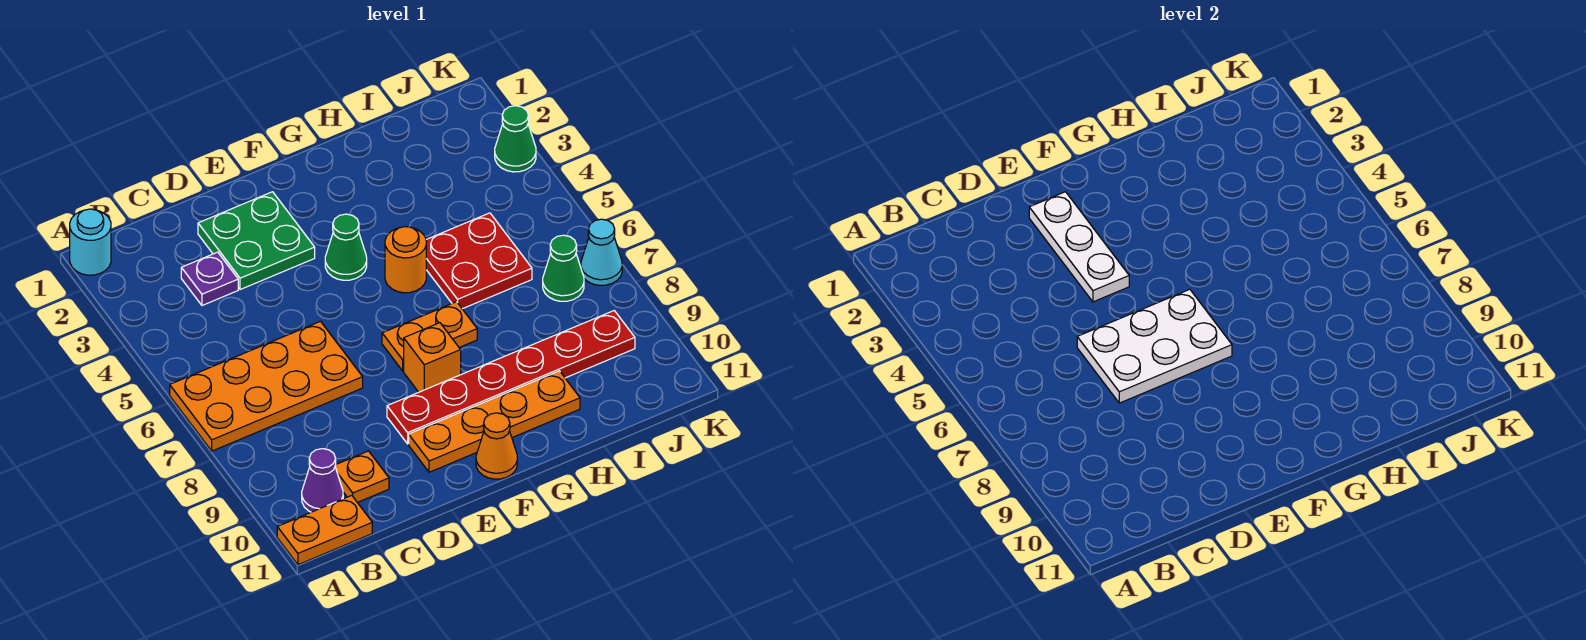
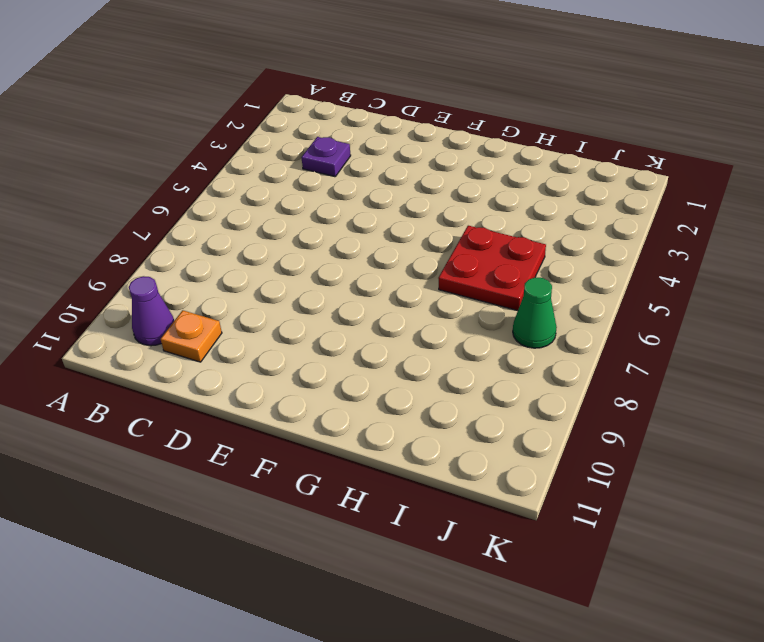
none -> cyan round brick A1 level 1
none -> orange plate A6:D7 level 1
none -> orange plate A11:B11 level 1

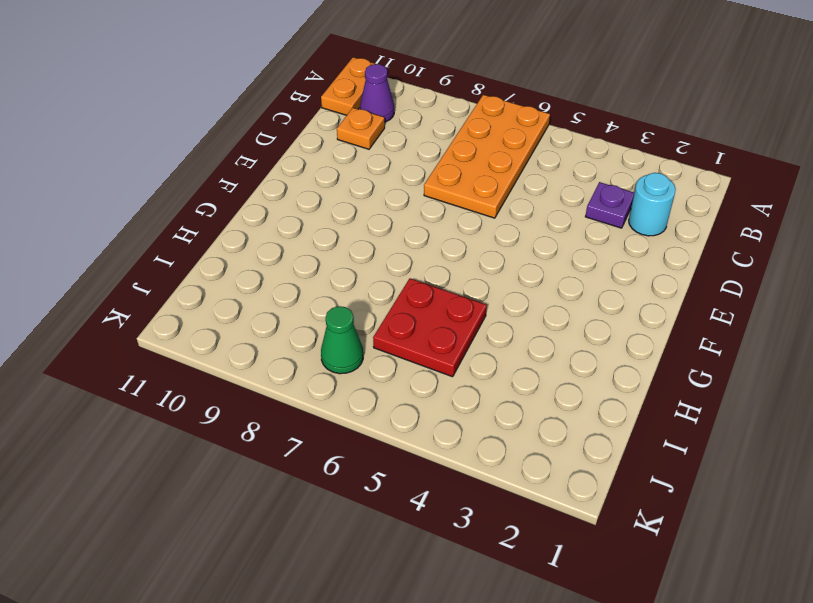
cyan round brick C2 level 1 -> cyan round brick A1 level 1
none -> green plate D2:E3 level 1
none -> red plate E9:J9 level 1
none -> orange plate E10:H10 level 1

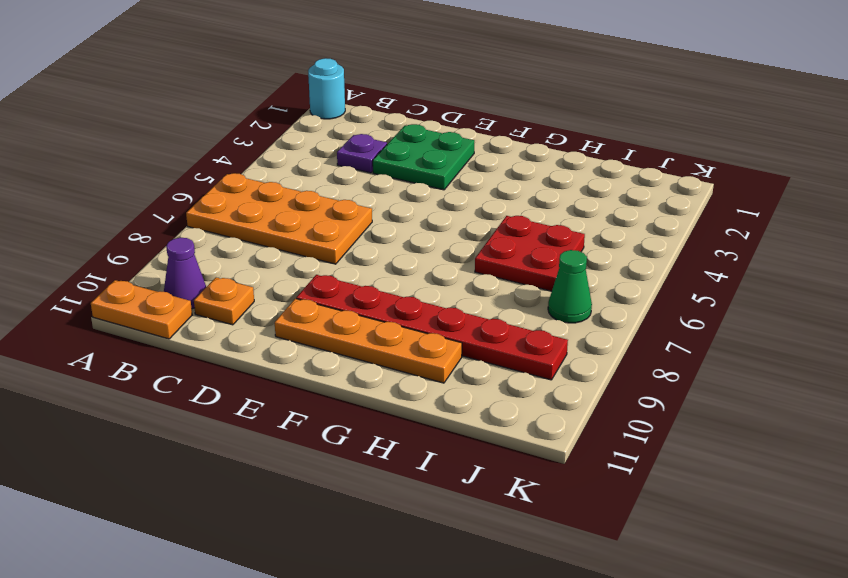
none -> green cone F4 level 1
none -> orange plate F7:G7 level 1
none -> orange brick F8 level 1

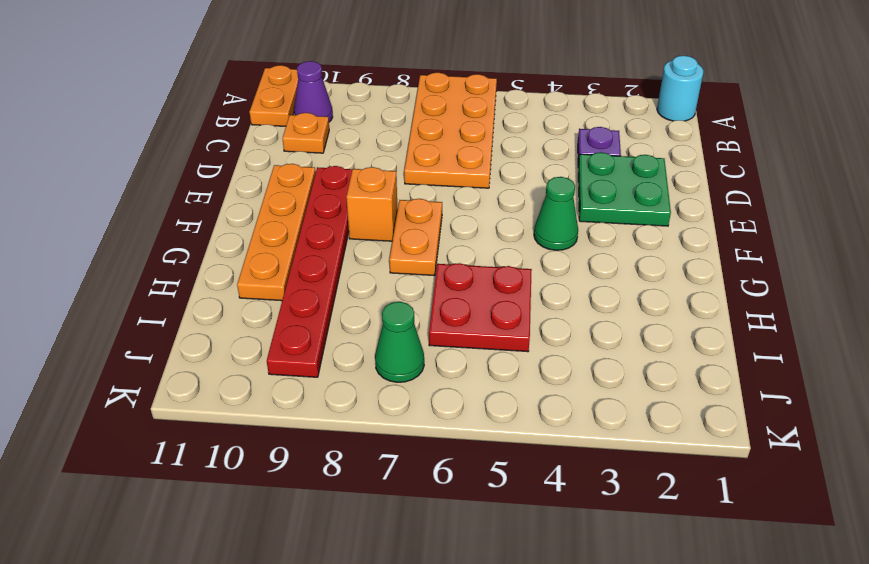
none -> orange cone F11 level 1
none -> orange round brick G5 level 1
none -> green cone K3 level 1

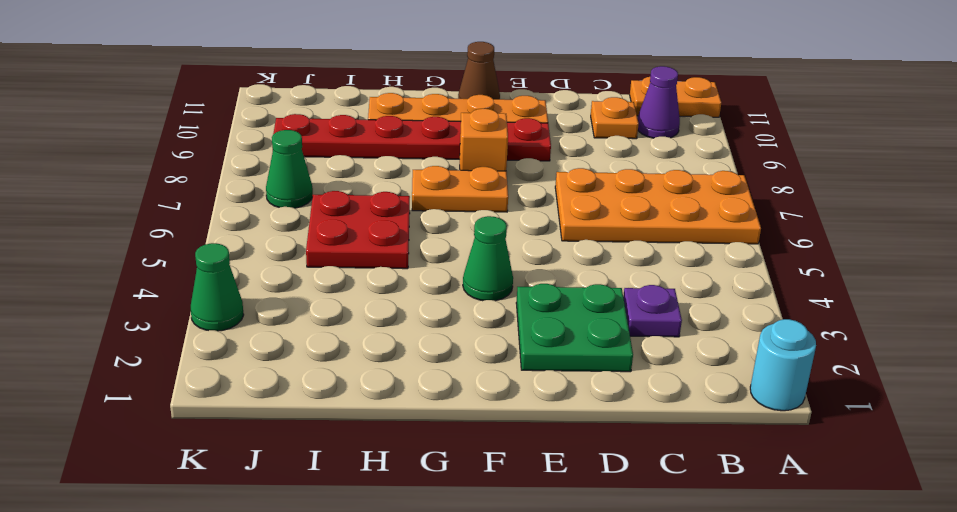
brown cone F11 level 1 -> orange cone F11 level 1
none -> orange round brick G5 level 1
none -> cyan cone K7 level 1
none -> white plate D6:F7 level 2

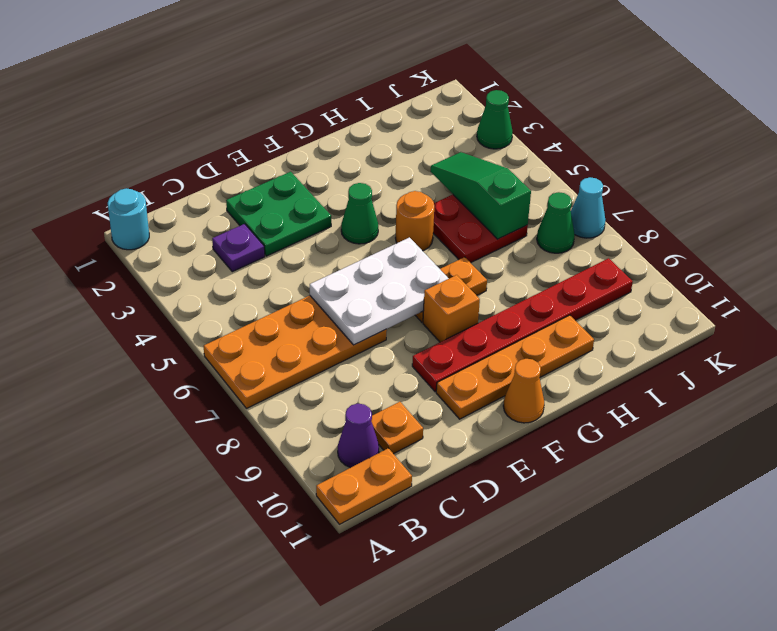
green slope I4:I6 level 2 top 6 -> none
none -> white plate E2:E4 level 2

